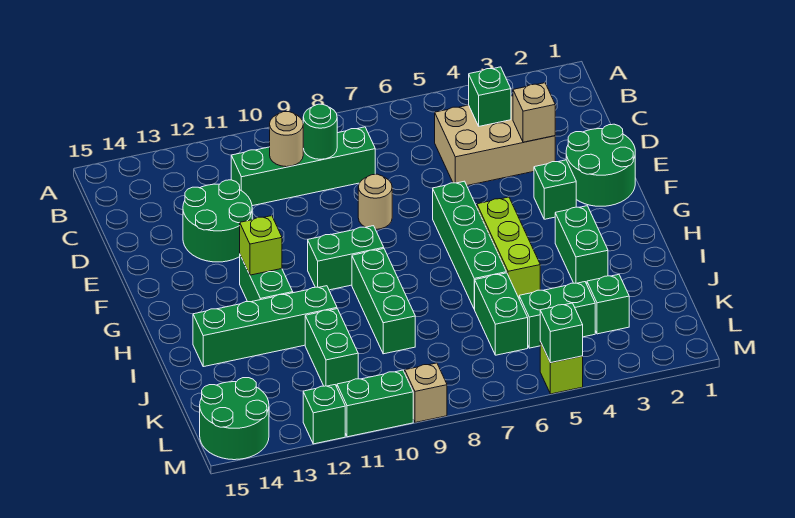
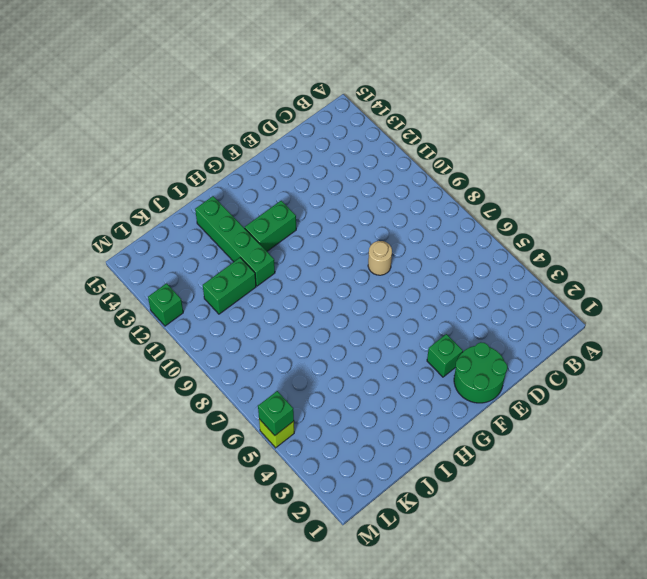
none -> tan brick C3:D5 level 1
none -> green brick C8:C11 level 1
none -> green round brick D12:E13 level 1

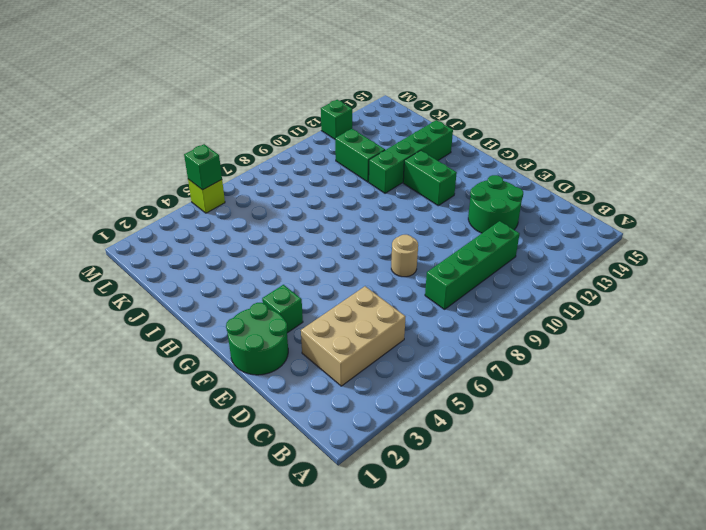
none -> green brick F6:I6 level 1
none -> lime brick G5:I5 level 1
none -> green brick G9:G10 level 1

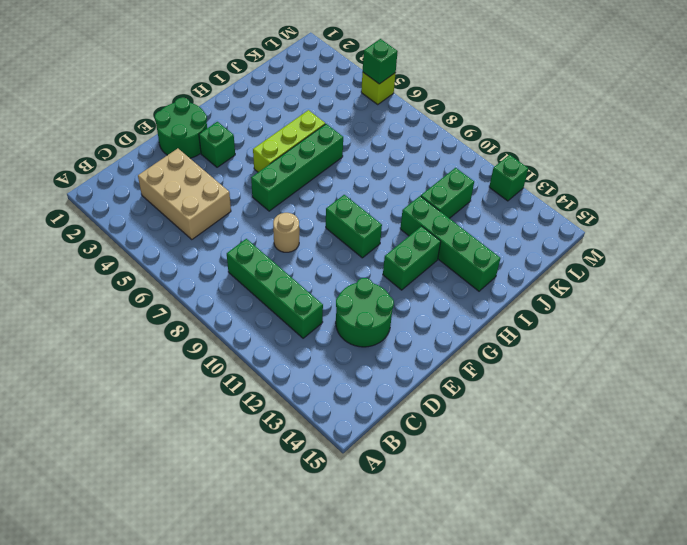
none -> green brick H3:I3 level 1
none -> green brick H9:J9 level 1
none -> green brick J6:K6 level 1

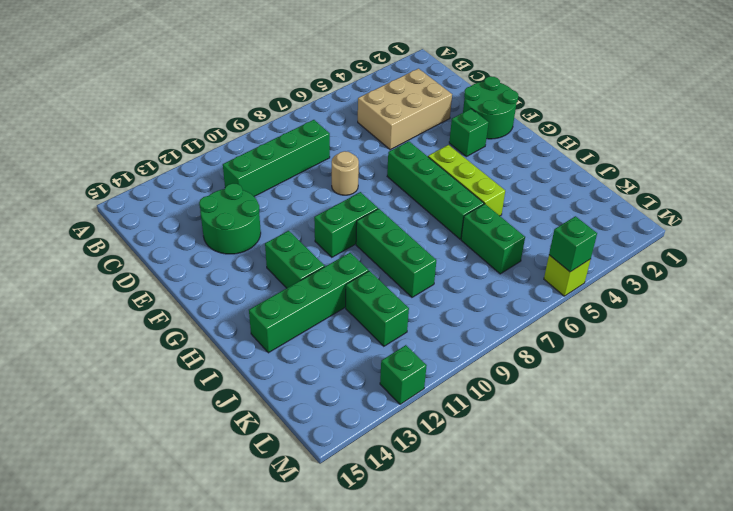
none -> green brick H3:I3 level 1
none -> green brick K3 level 1
none -> green brick K4:K5 level 1

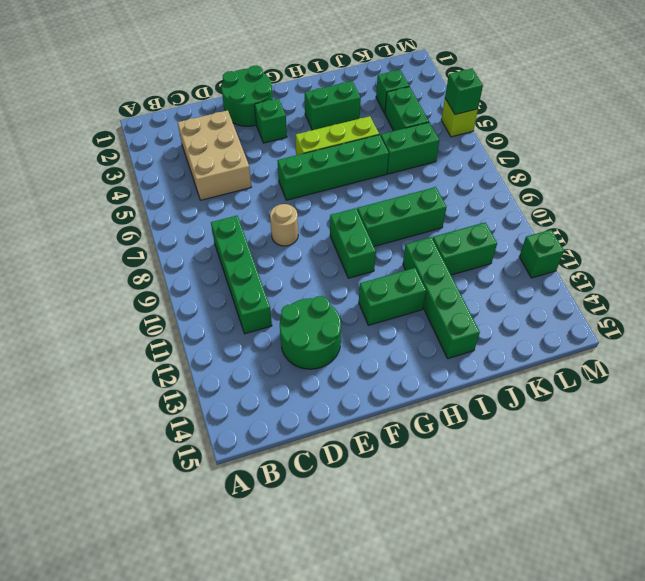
none -> green round brick L14:M15 level 1
none -> tan brick M9 level 1
none -> green brick M10:M11 level 1

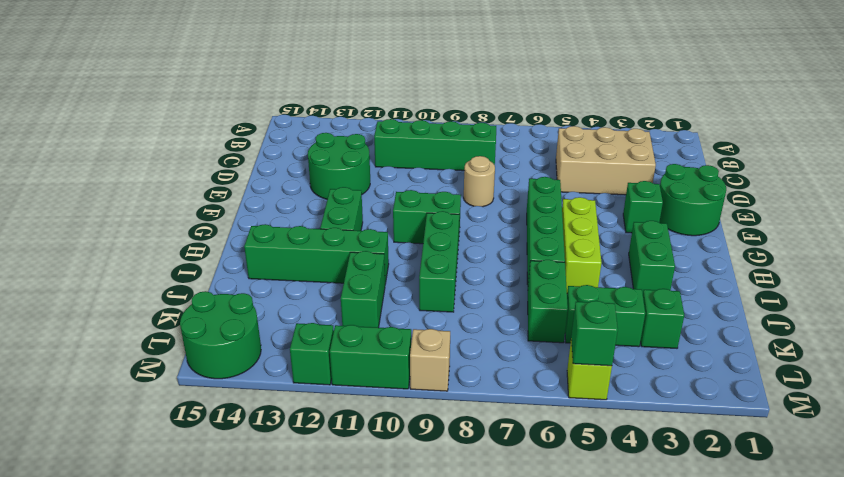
none -> green brick C4 level 2
none -> green round brick C9 level 2
none -> tan round brick C10 level 2

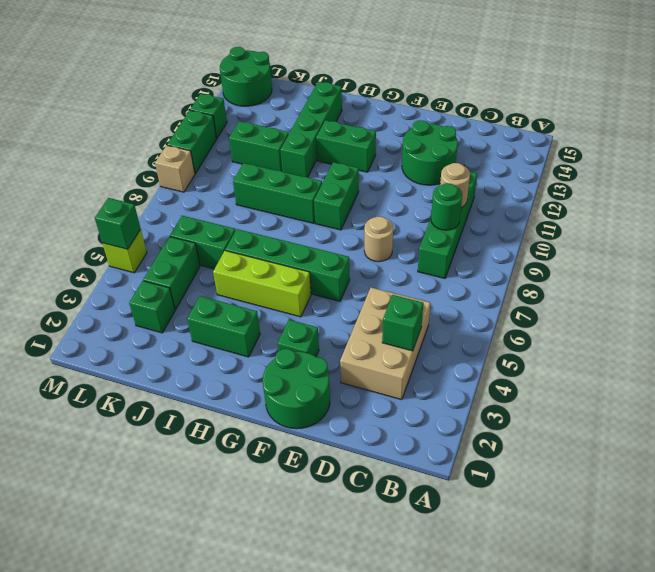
none -> tan brick D3 level 2
none -> lime brick G12 level 2

